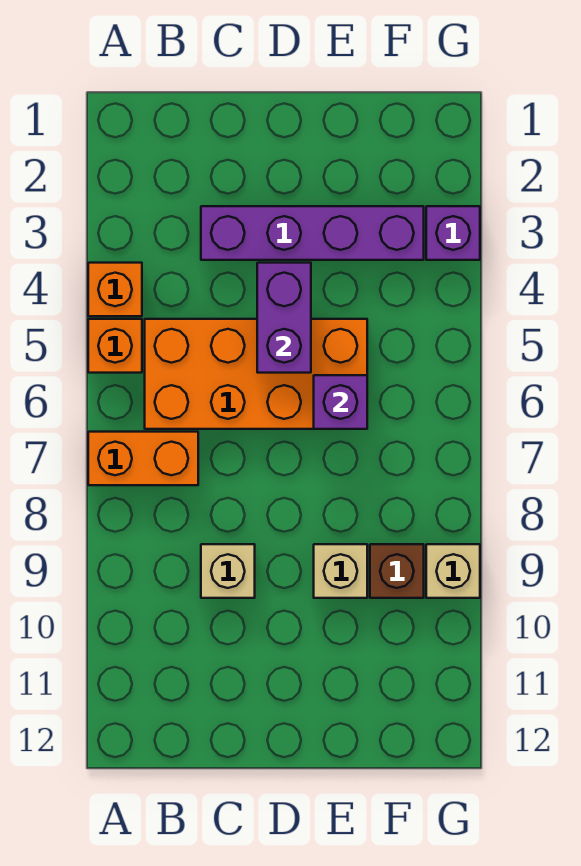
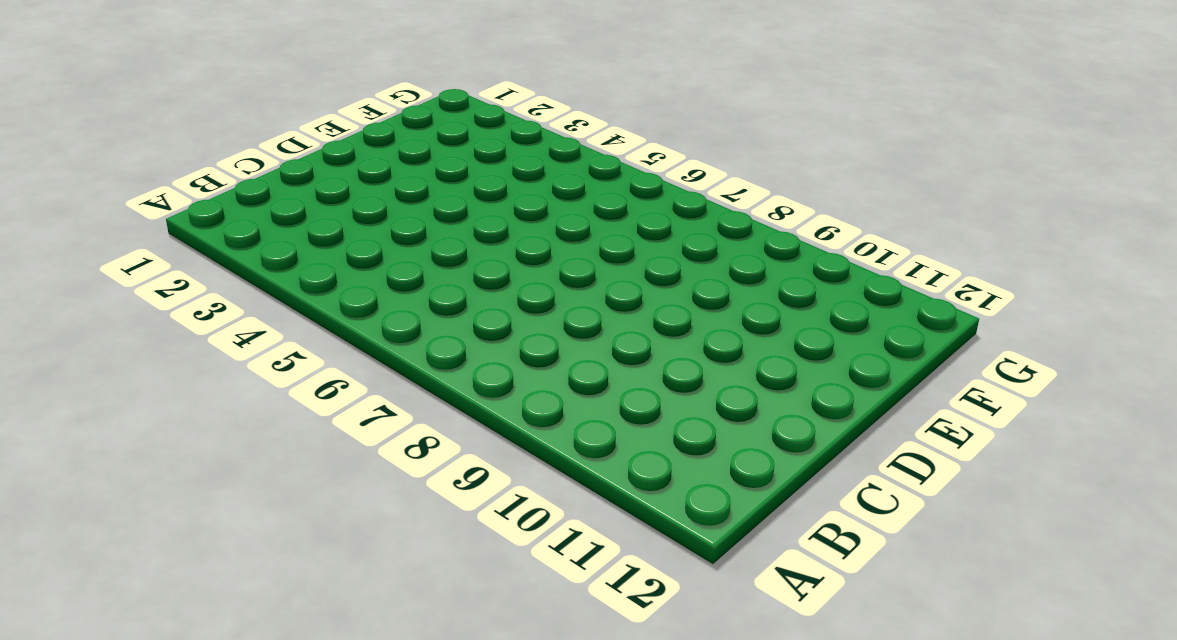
none -> orange brick A4 level 1
none -> orange brick A5 level 1
none -> orange brick A7:B7 level 1

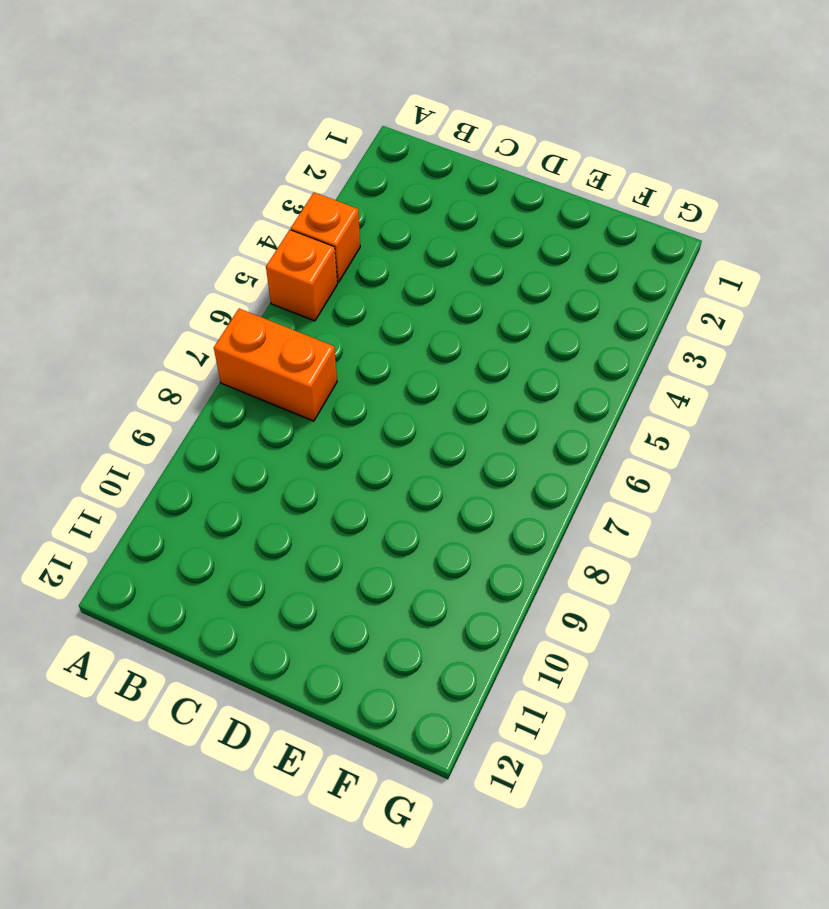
none -> orange brick B5:E6 level 1
none -> purple brick C3:F3 level 1
none -> tan brick C9 level 1

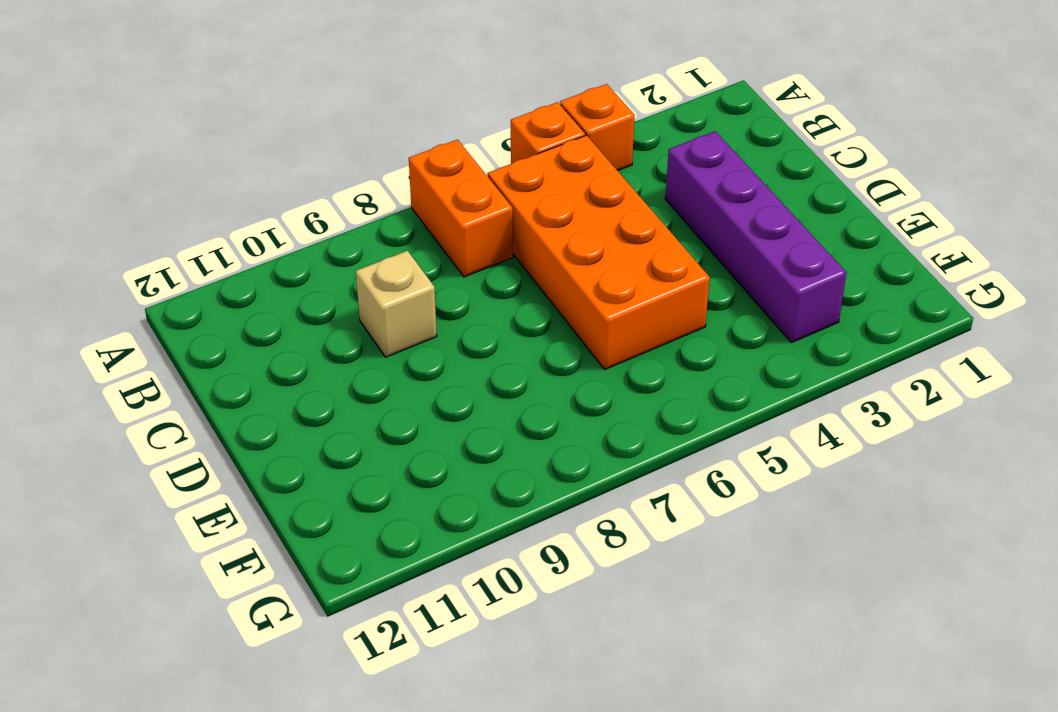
none -> tan brick E9 level 1
none -> brown brick F9 level 1
none -> purple brick G3 level 1

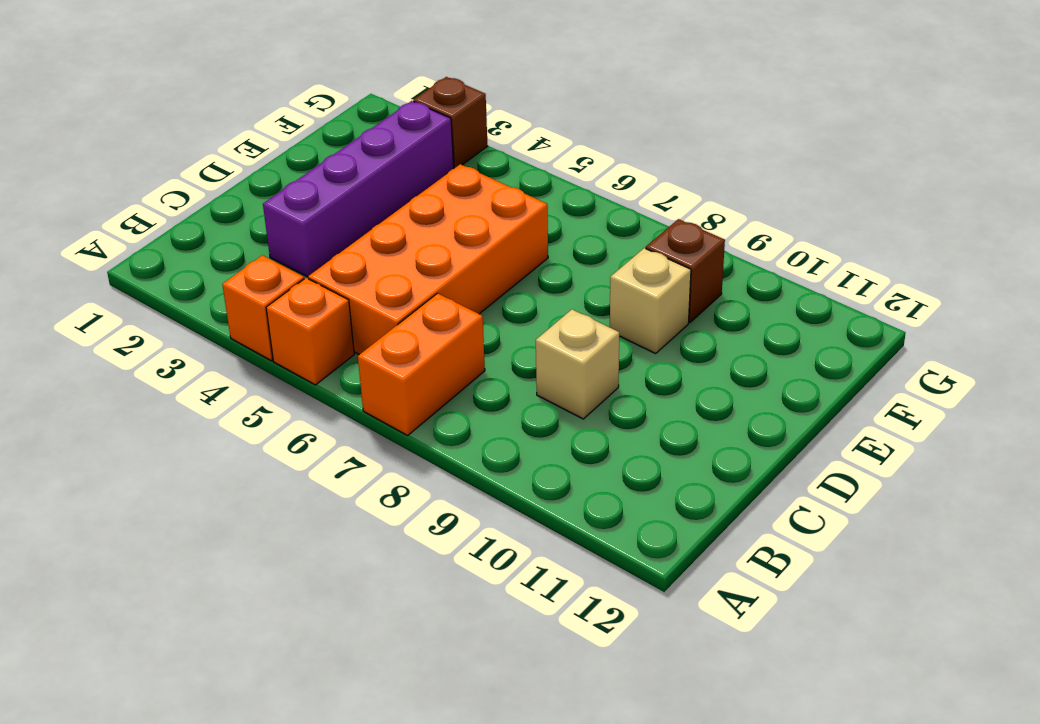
brown brick G3 level 1 -> purple brick G3 level 1
none -> tan brick G9 level 1
none -> purple brick D4:D5 level 2
none -> purple brick E6 level 2

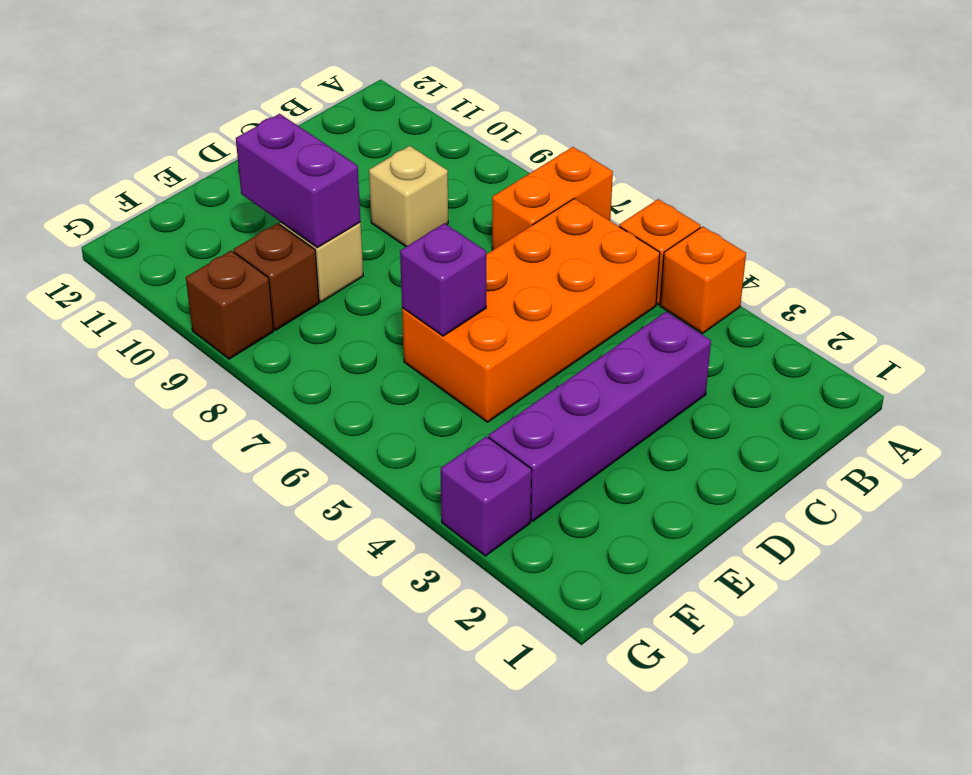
purple brick E9:E10 level 2 -> purple brick D4:D5 level 2
brown brick G9 level 1 -> tan brick G9 level 1

